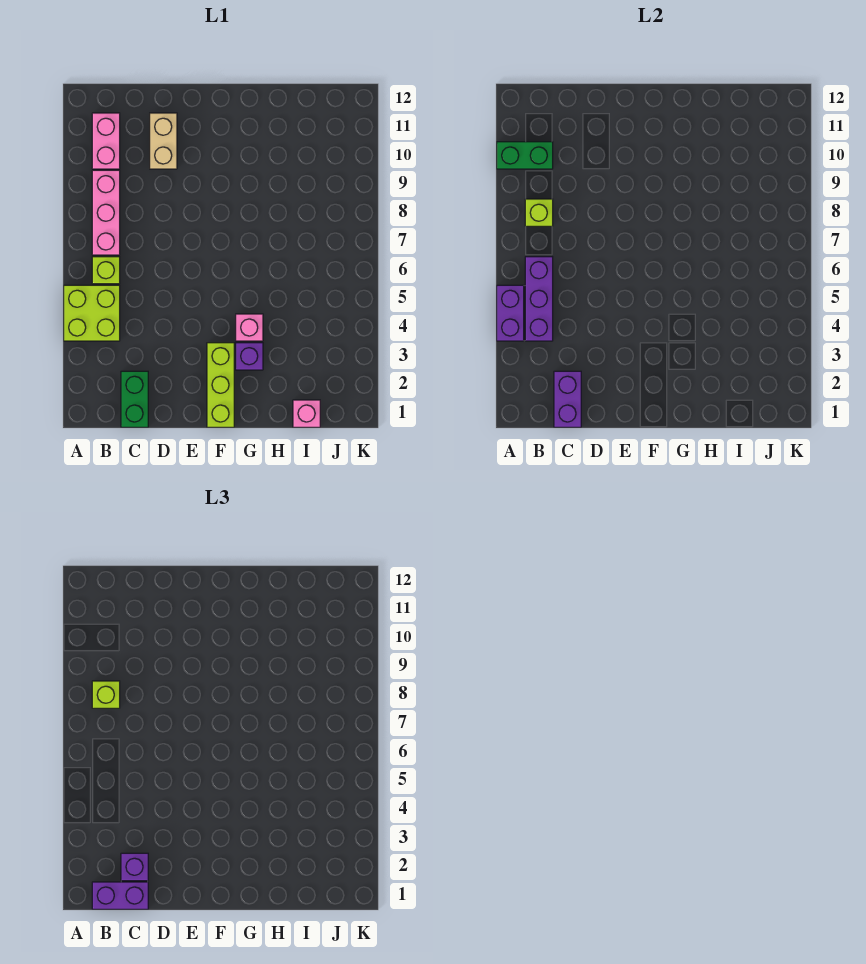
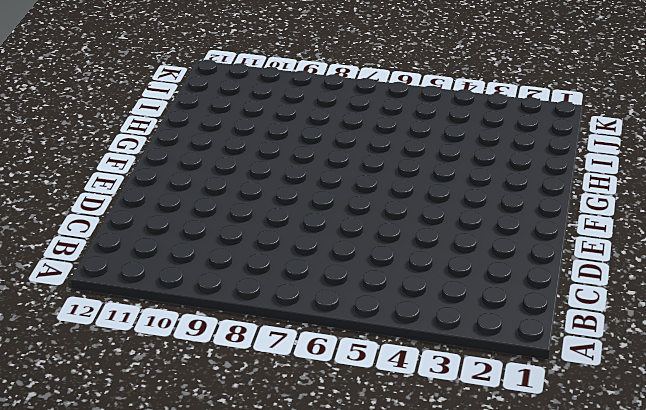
none -> lime brick A4:B5 level 1
none -> lime brick B6 level 1
none -> pink brick B7:B9 level 1

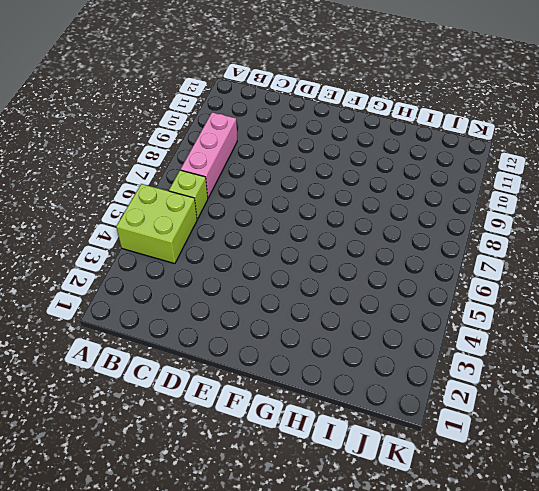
none -> pink brick B10:B11 level 1
none -> green brick C1:C2 level 1
none -> tan brick D10:D11 level 1

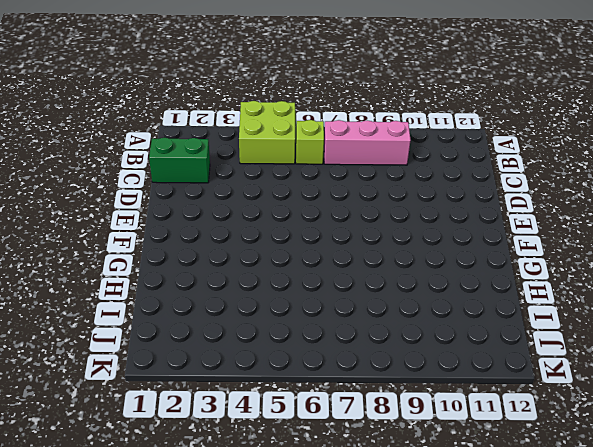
none -> pink brick B10:B11 level 1
none -> tan brick D10:D11 level 1
none -> lime brick F1:F3 level 1

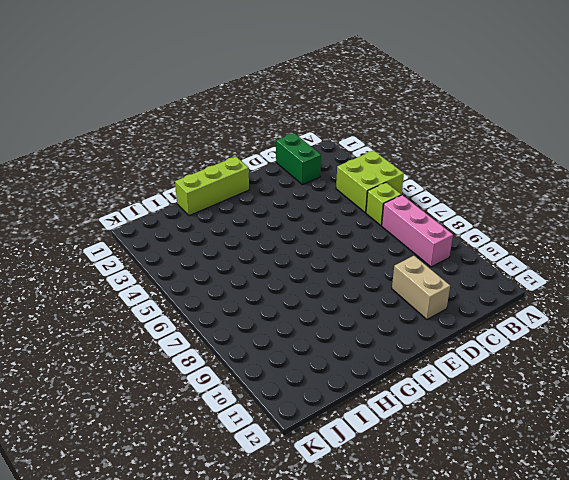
lime brick F1:H1 level 1 -> lime brick F1:F3 level 1
none -> pink brick B10:B11 level 1
none -> purple brick G3 level 1
none -> pink brick G4 level 1

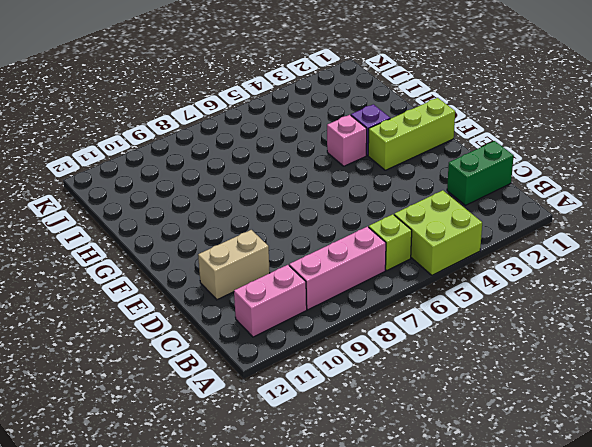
none -> pink brick I1 level 1
none -> purple brick A4:A5 level 2
none -> green brick A10:B10 level 2

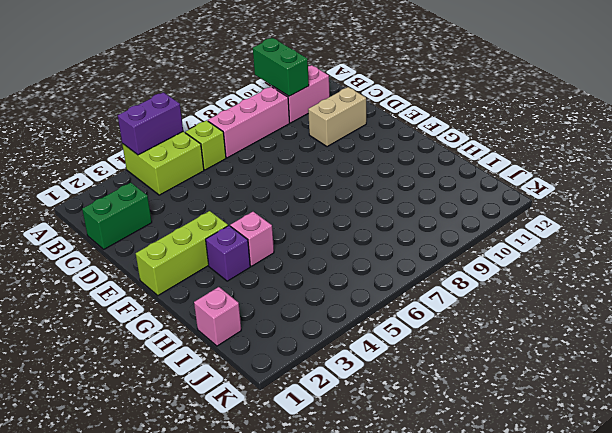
none -> purple brick B4:B6 level 2
none -> lime brick B8 level 2
none -> purple brick C1:C2 level 2

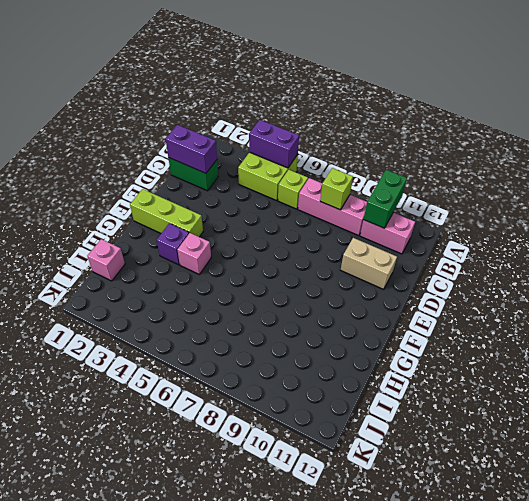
none -> purple brick B4:B6 level 2
none -> purple brick B1:C1 level 3
none -> lime brick B8 level 3

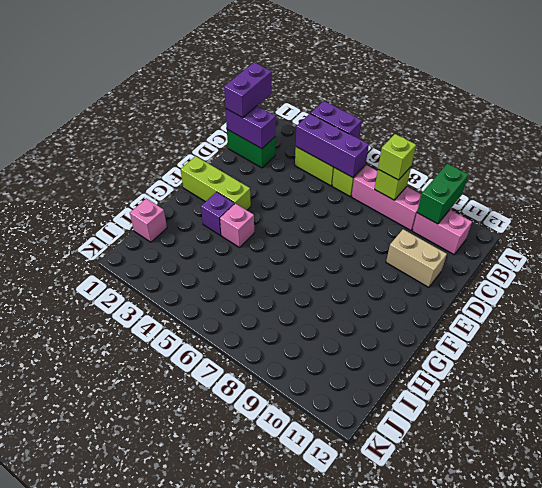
none -> purple brick C2 level 3

